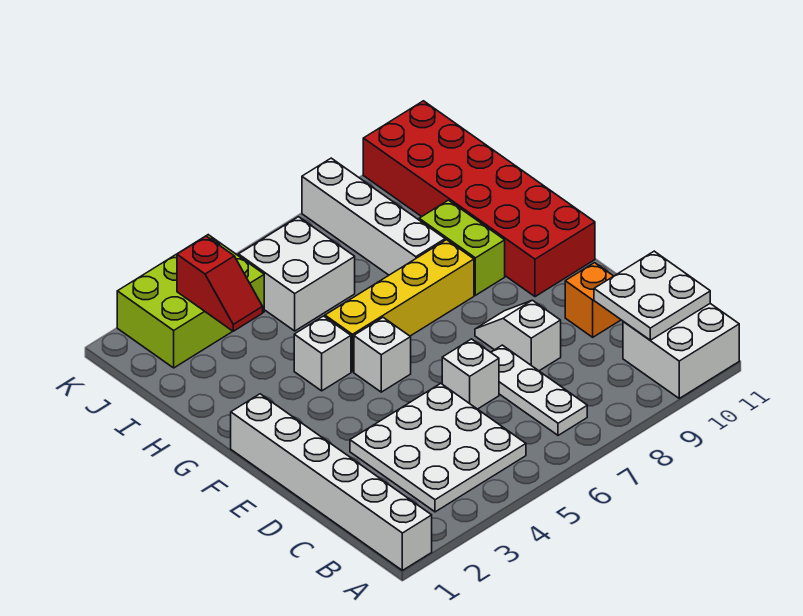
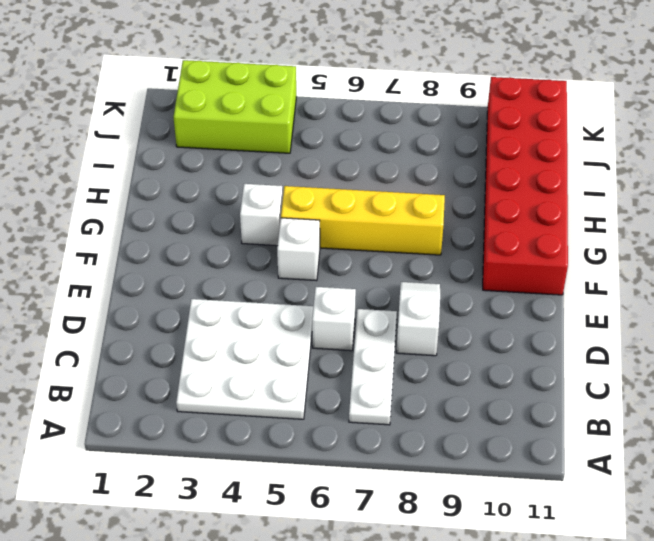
none -> white brick A1:F1 level 1
none -> white brick A10:B11 level 1
none -> orange brick D10 level 1

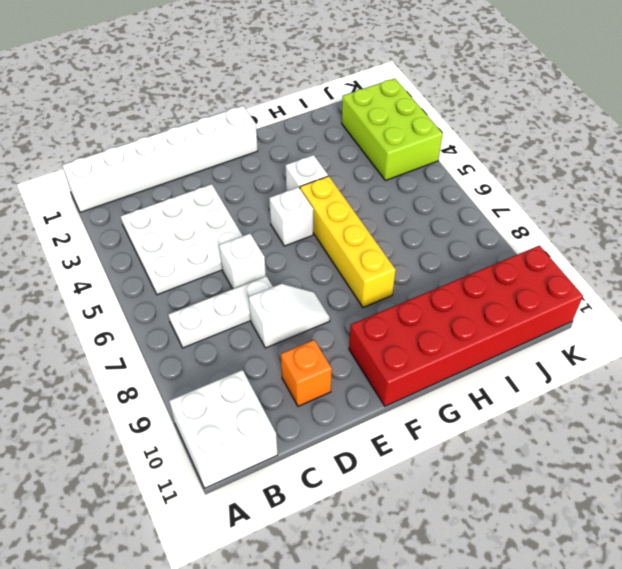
none -> lime brick G9:H9 level 1
none -> white brick H8:K8 level 1
none -> white brick I5:J6 level 1

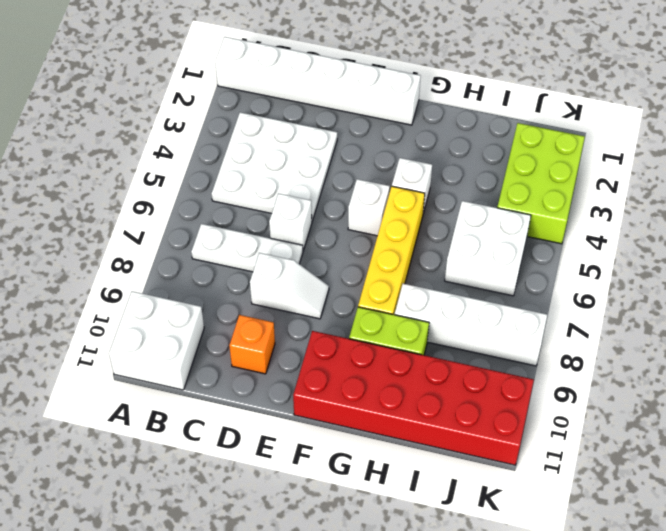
none -> white plate B10:C11 level 2
none -> red slope I3:J3 level 2 top J

